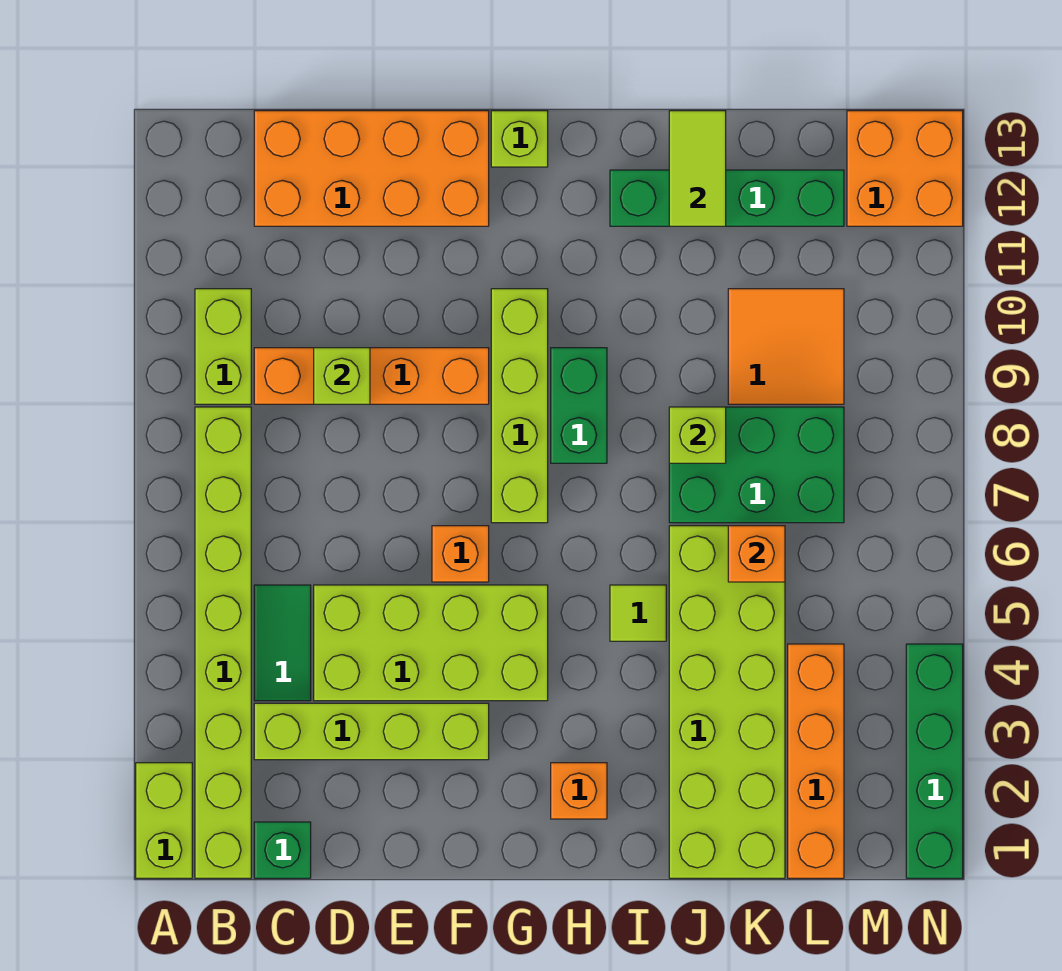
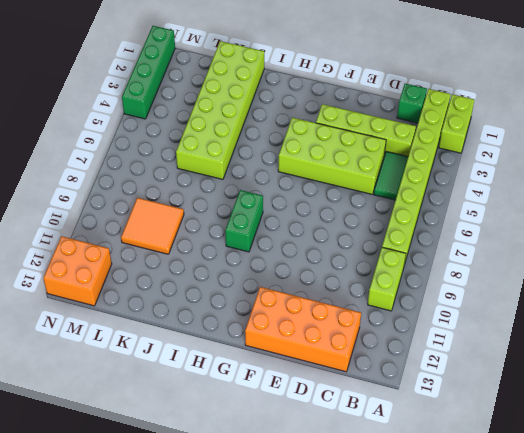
none -> orange brick C9:F9 level 1
none -> orange brick F6 level 1
none -> lime brick G7:G10 level 1

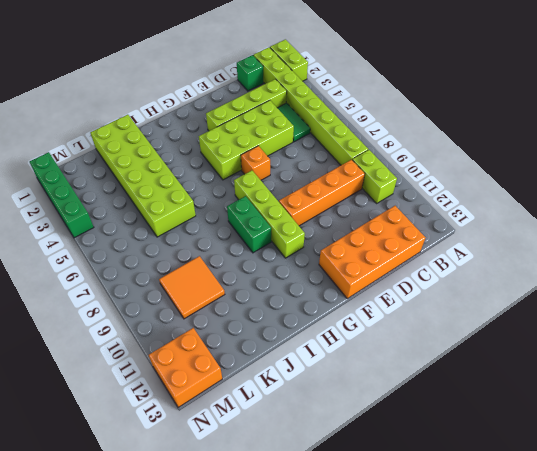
none -> lime brick G13 level 1
none -> orange brick H2 level 1
none -> lime tile I5 level 1

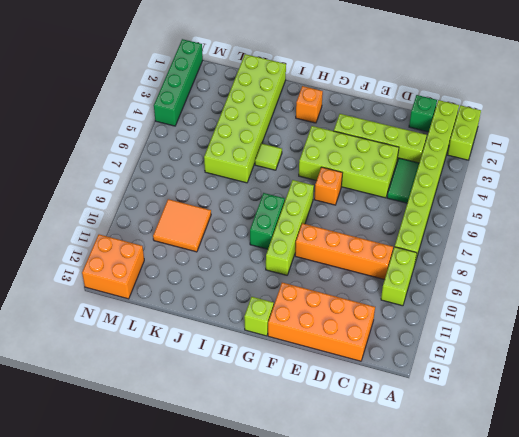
none -> green brick I12:L12 level 1
none -> green brick J7:L8 level 1
none -> orange brick L1:L4 level 1

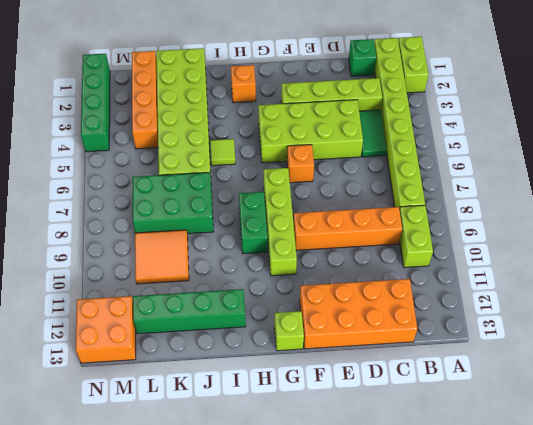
none -> lime brick D9 level 2
none -> lime brick J8 level 2
none -> lime tile J12:J13 level 2

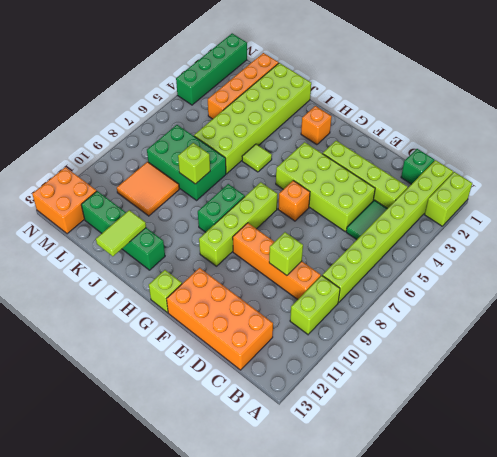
none -> orange brick K6 level 2

